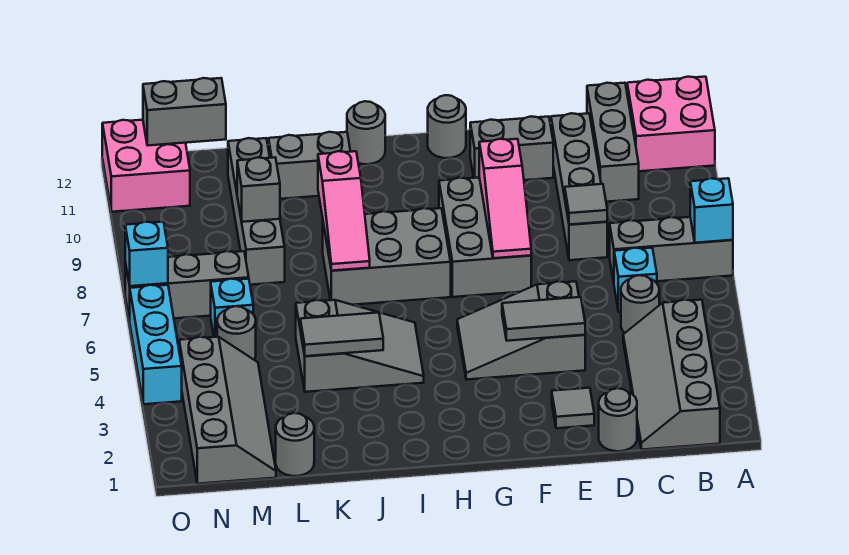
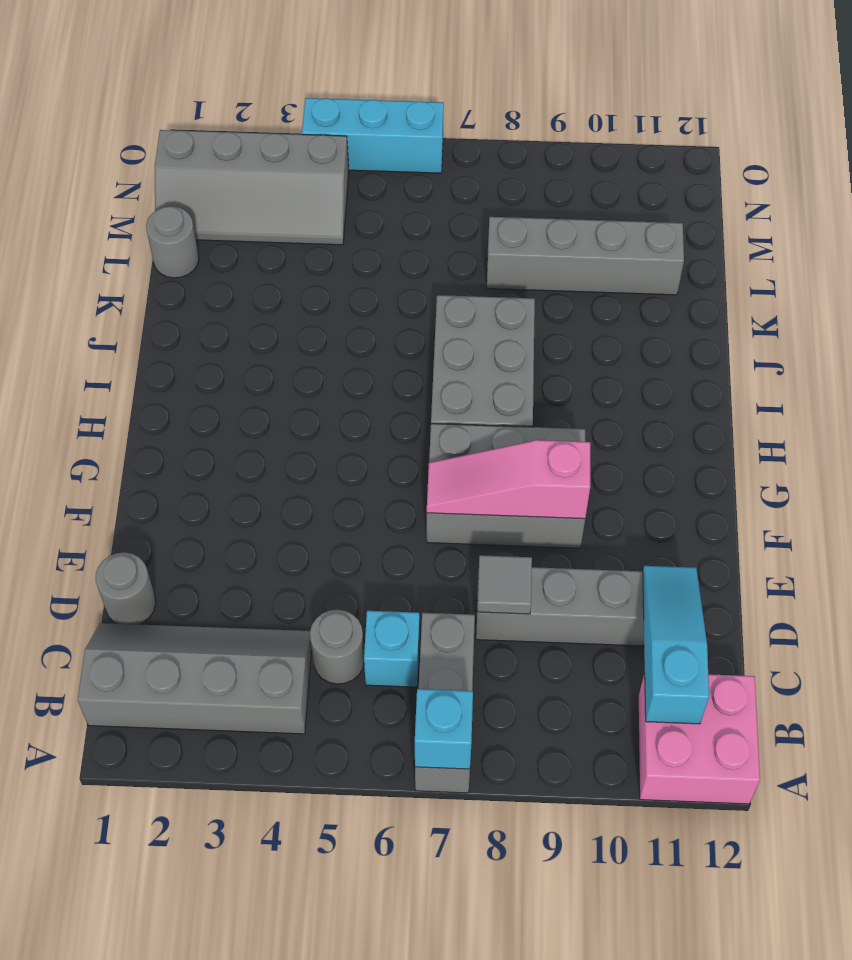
cyan slope B11:D11 level 2 top B -> none
none -> grey brick C10:C12 level 1
none -> grey tile E2 level 1
none -> grey slope E4:G5 level 1 top E
none -> grey brick E11:F11 level 1

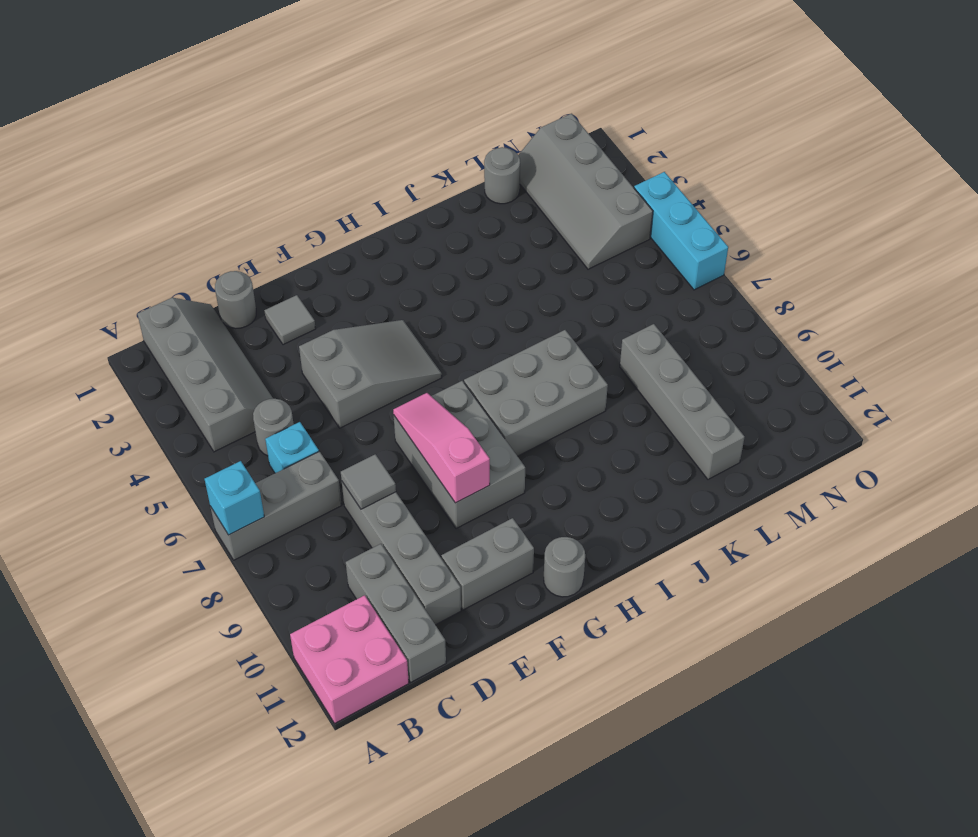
none -> grey slope I4:K5 level 1 top K
none -> grey round brick I12 level 1
none -> grey brick J11:K11 level 1
none -> grey round brick M5 level 1

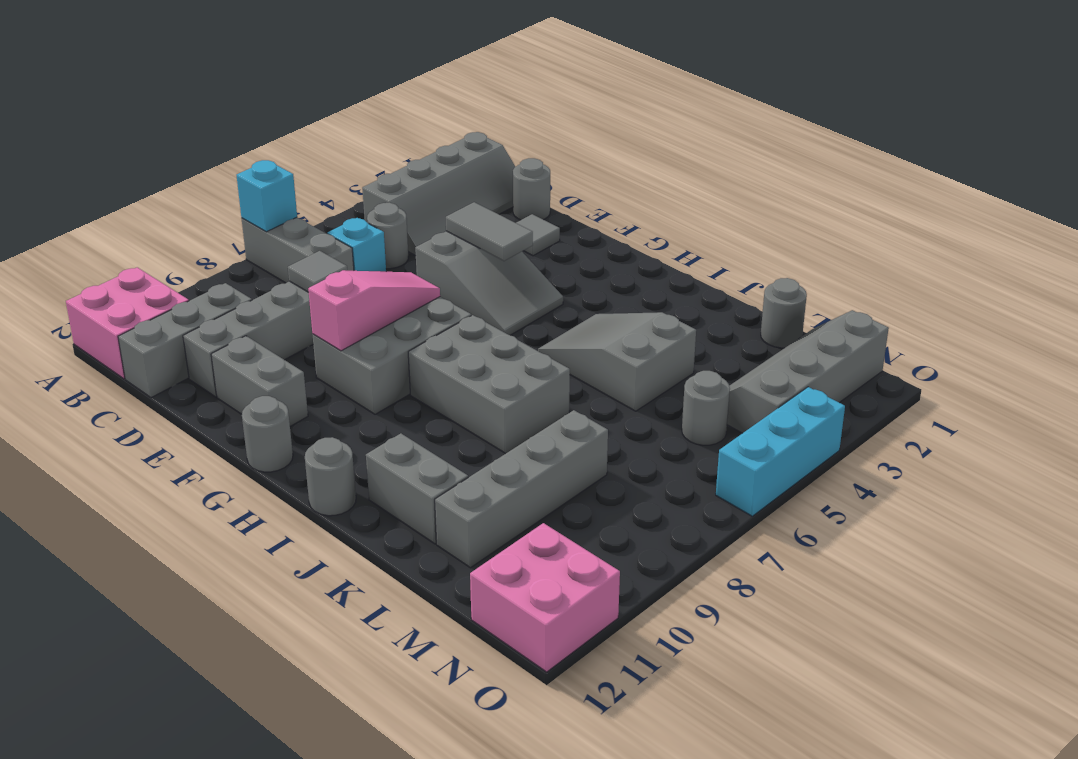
none -> cyan brick M6 level 1
none -> grey brick M7:O7 level 1
none -> grey tile J4:K4 level 2
none -> pink slope J7:J9 level 2 top 9

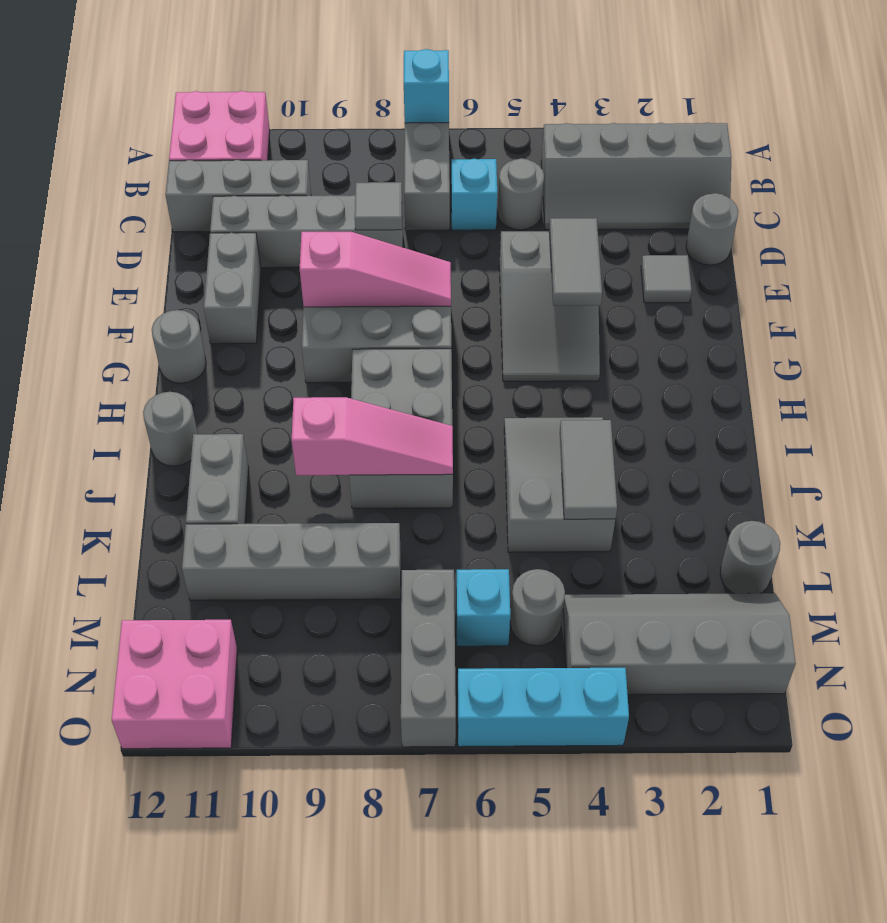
none -> grey brick L9 level 2
none -> grey brick M12:N12 level 2
none -> cyan brick O7 level 2

